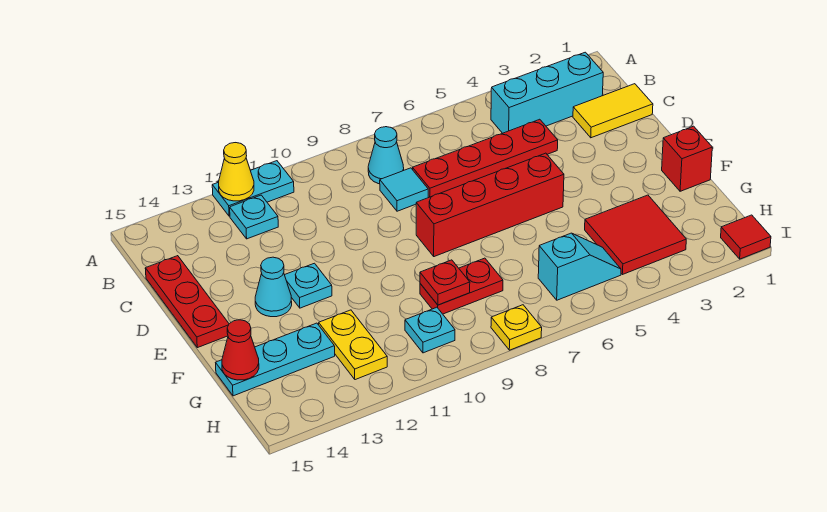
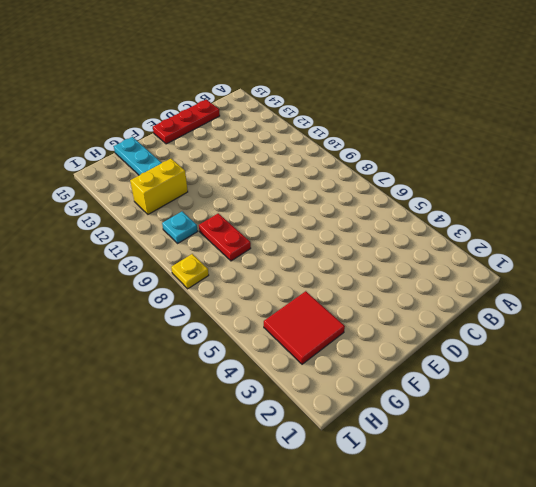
yellow brick G12:H12 level 1 -> yellow plate G12:H12 level 1
none -> cyan plate A11:A12 level 1
none -> cyan brick B2:B4 level 1
none -> cyan cone B8 level 1

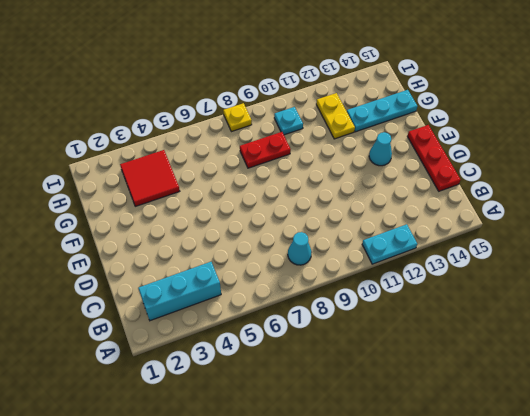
none -> cyan plate B12 level 1
none -> yellow tile C1:C2 level 1
none -> red plate C4:C7 level 1

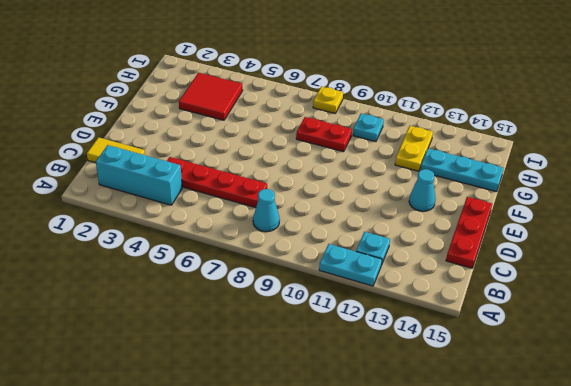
none -> cyan tile C8 level 1
none -> red brick E5:E8 level 1
none -> cyan plate E12 level 1

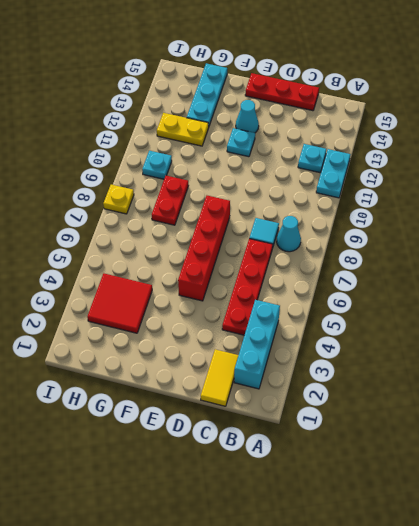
none -> red brick F1 level 1
none -> cyan slope H5:H6 level 1 top 6
none -> red tile I1 level 1

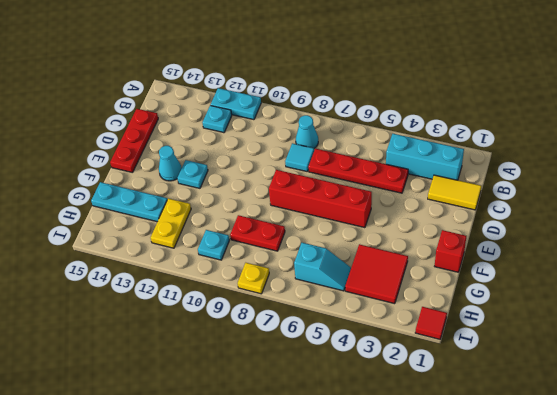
none -> yellow cone A12 level 2
none -> red plate G9 level 2
none -> red cone G15 level 2

